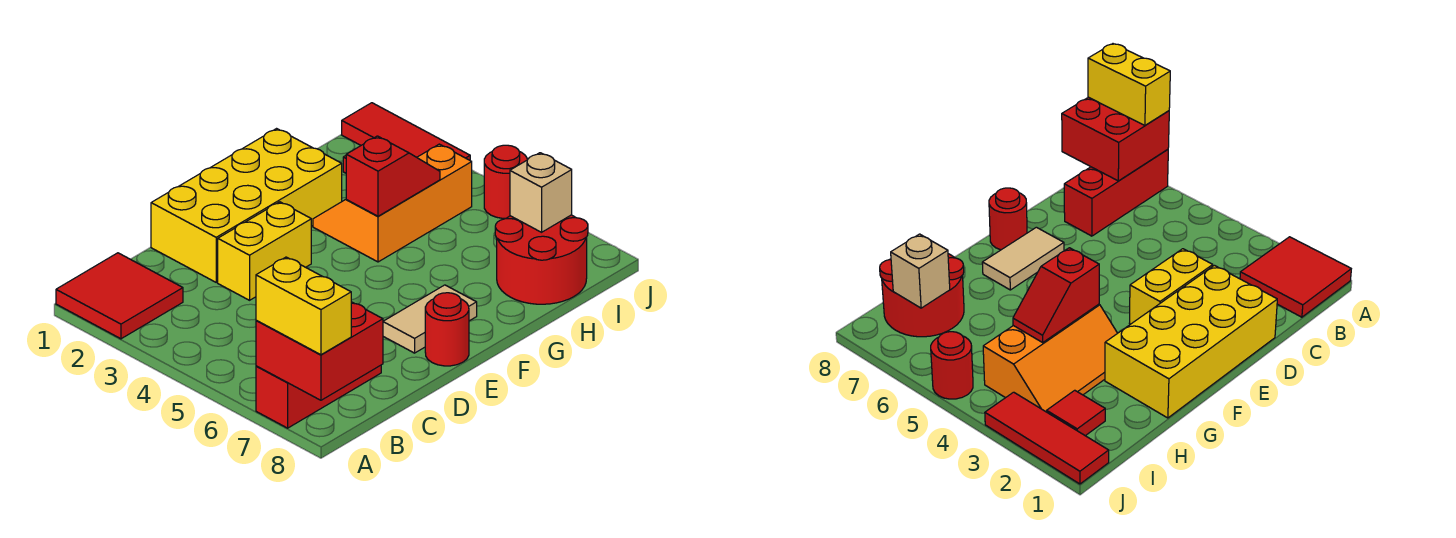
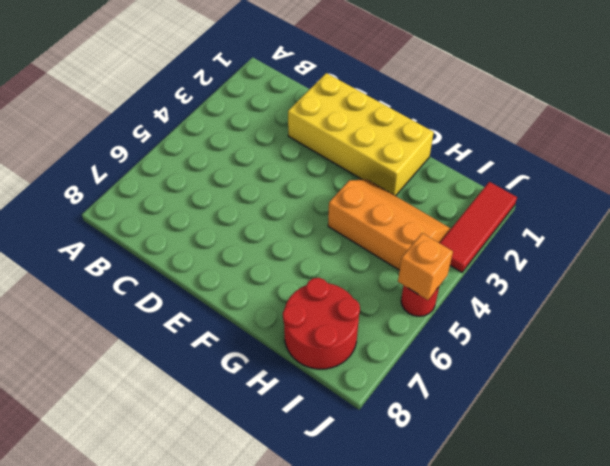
orange brick J5 level 2 -> none
none -> red tile A1:B2 level 1
none -> red brick A7:C7 level 1
none -> yellow brick D3:E3 level 1

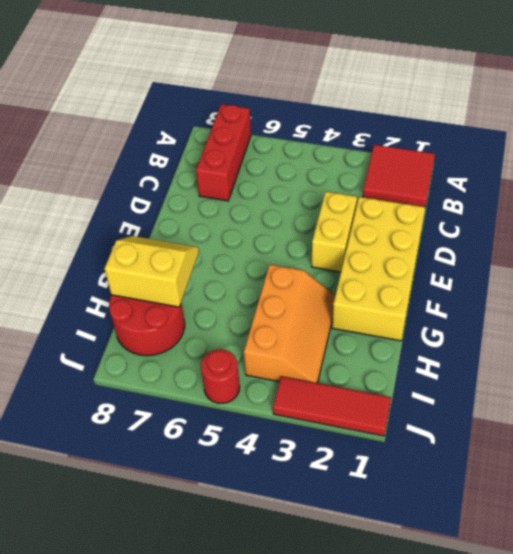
yellow slope G7:H8 level 2 top H -> none
none -> tan tile E7:F7 level 1
none -> red round brick E8 level 1
none -> red tile I2 level 1

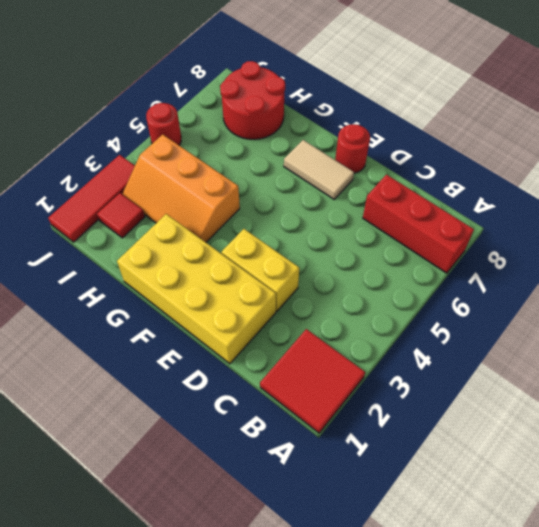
none -> red brick A7:B8 level 2
none -> red slope G4:H4 level 2 top G
none -> tan brick I7 level 2

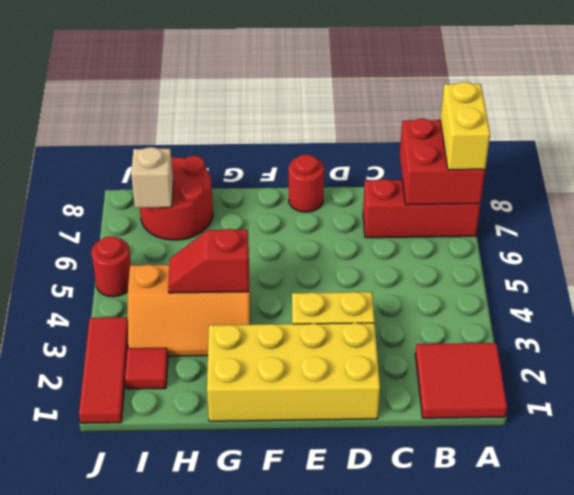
none -> tan tile E7:F7 level 1

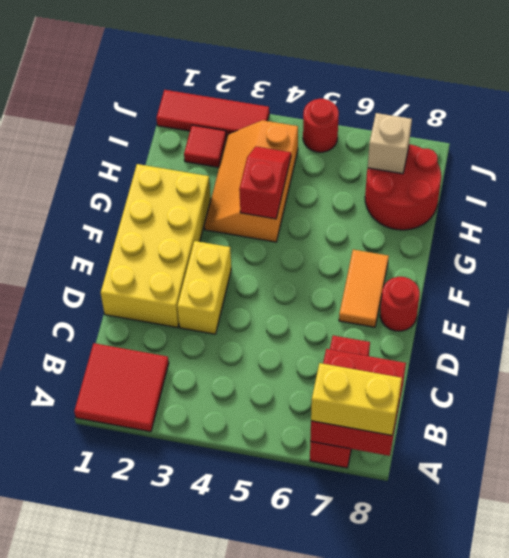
orange tile E7:F7 level 1 -> tan tile E7:F7 level 1

